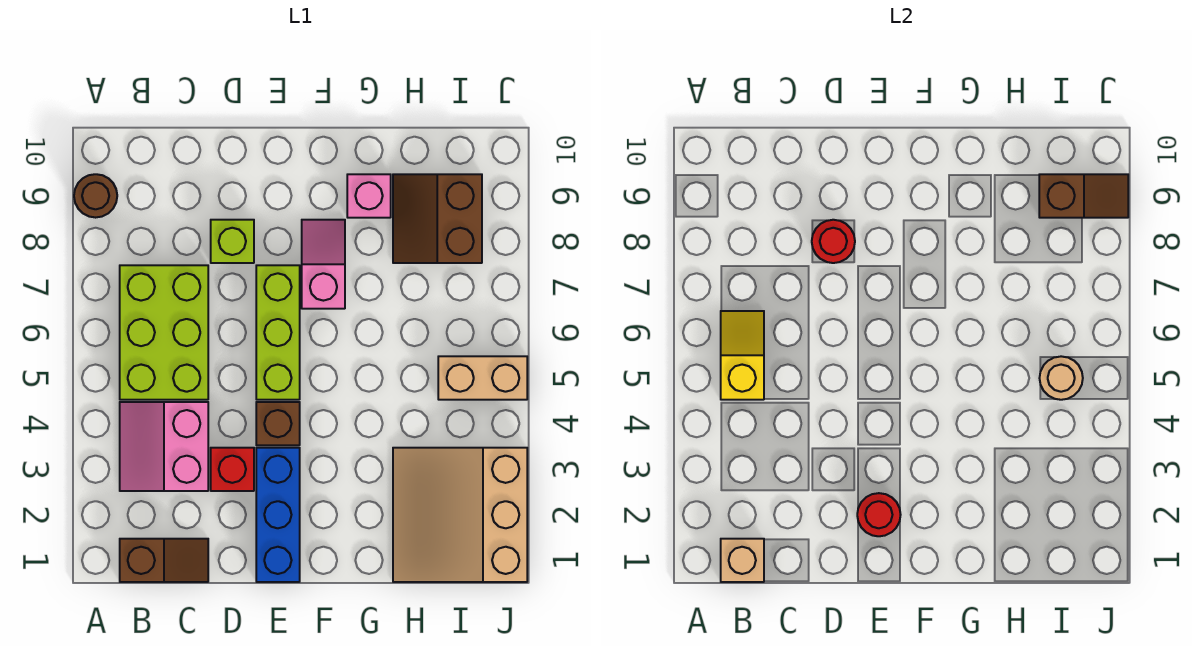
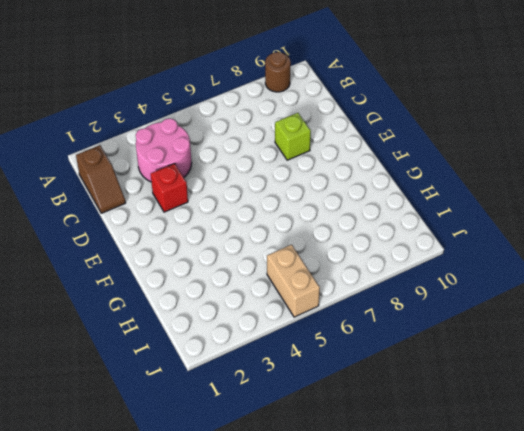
pink round brick B3:C4 level 1 -> pink slope B3:C4 level 1 top C
none -> lime brick B5:C7 level 1
none -> blue brick E1:E3 level 1
none -> brown brick E4 level 1

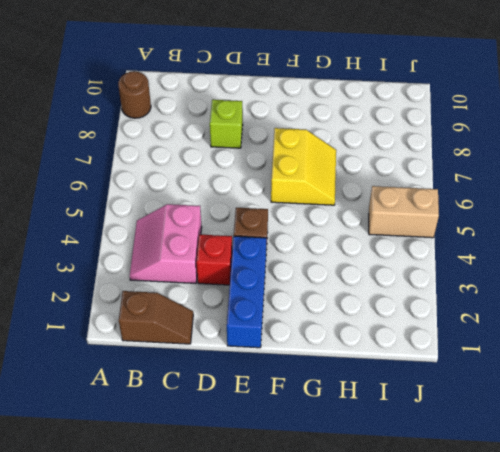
yellow slope F6:G7 level 1 top F -> pink slope F7:F8 level 1 top 7
none -> lime brick B5:C7 level 1
none -> lime brick E5:E7 level 1
none -> pink brick G9 level 1

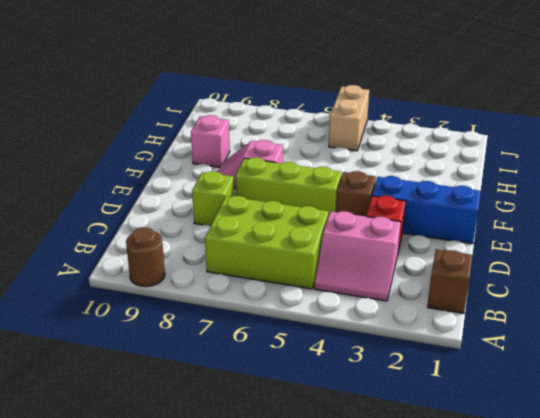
none -> tan slope H1:J3 level 1 top J
none -> brown slope H8:I9 level 1 top I
none -> tan brick B1 level 2

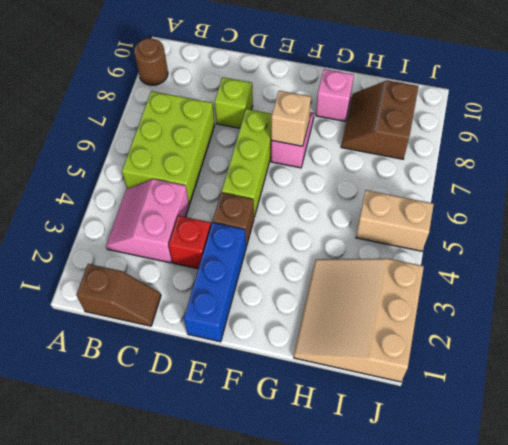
tan brick F7 level 2 -> tan brick B1 level 2
none -> yellow slope B5:B6 level 2 top 5
none -> red round brick D8 level 2
none -> red round brick E2 level 2

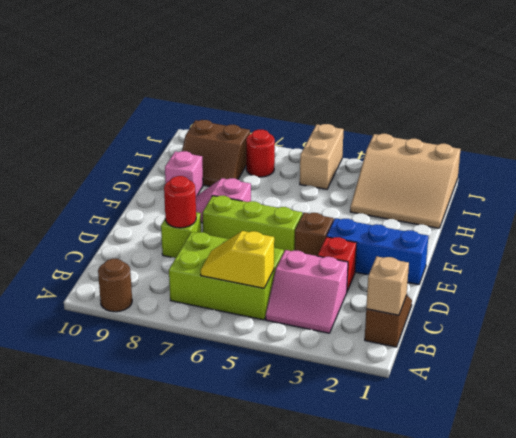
red round brick I7 level 1 -> red round brick E2 level 2
none -> tan round brick I5 level 2
none -> brown slope I9:J9 level 2 top I

